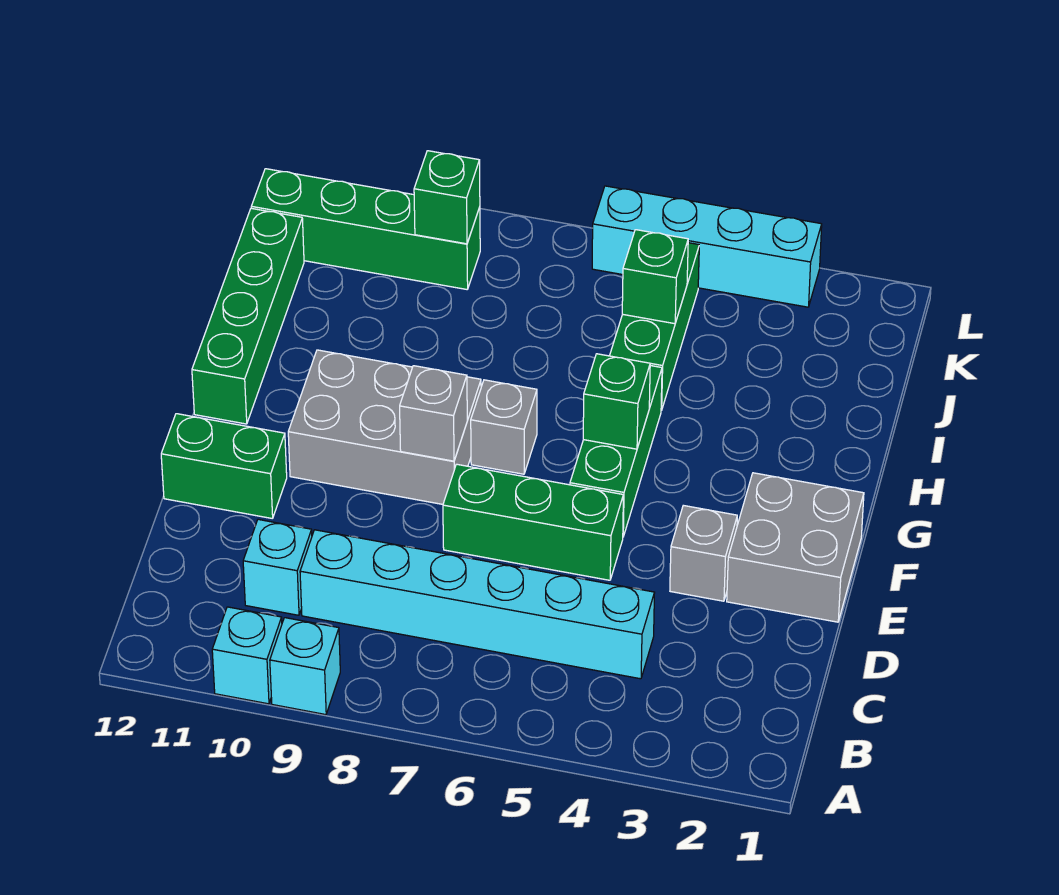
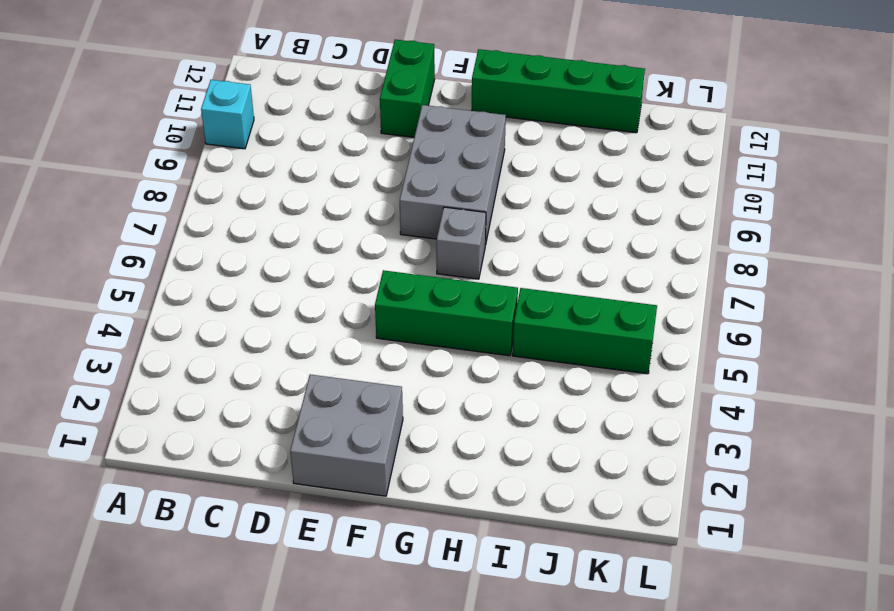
none -> cyan brick A9 level 1
none -> cyan brick C4:C9 level 1
none -> cyan brick C10 level 1

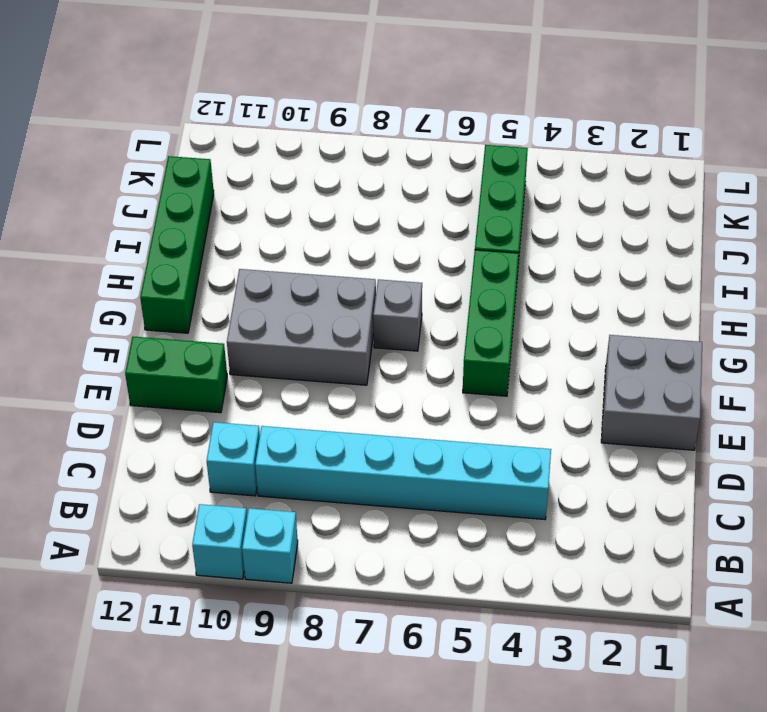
none -> grey brick E3 level 1
none -> green brick E5:E7 level 1
none -> green brick K9:K12 level 1

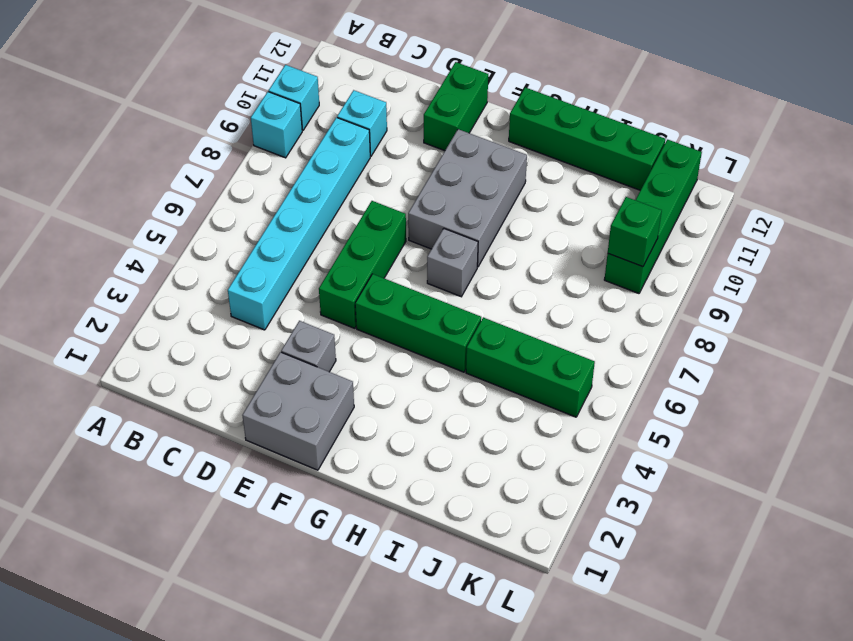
none -> cyan brick L3:L6 level 1
none -> grey brick F8 level 2
none -> green brick G5 level 2

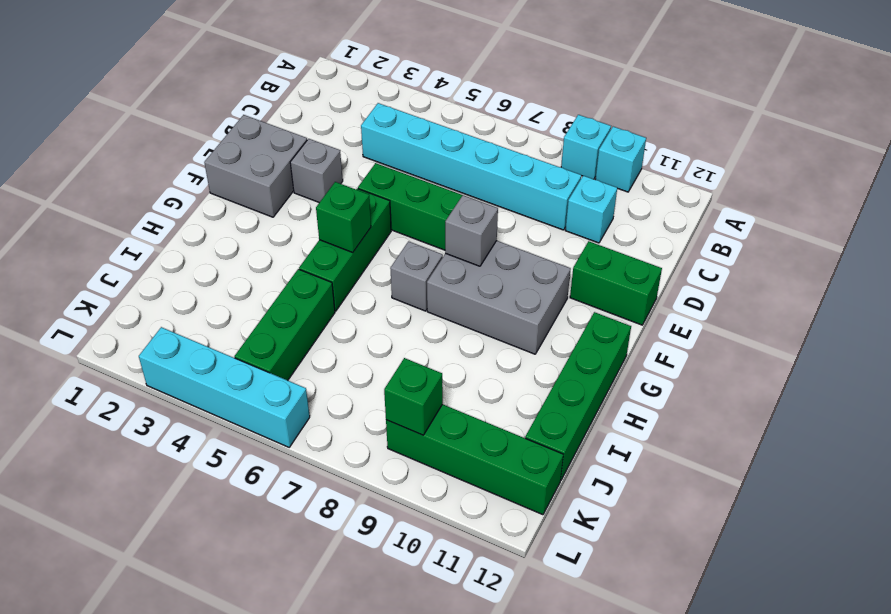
none -> green brick J5 level 2

